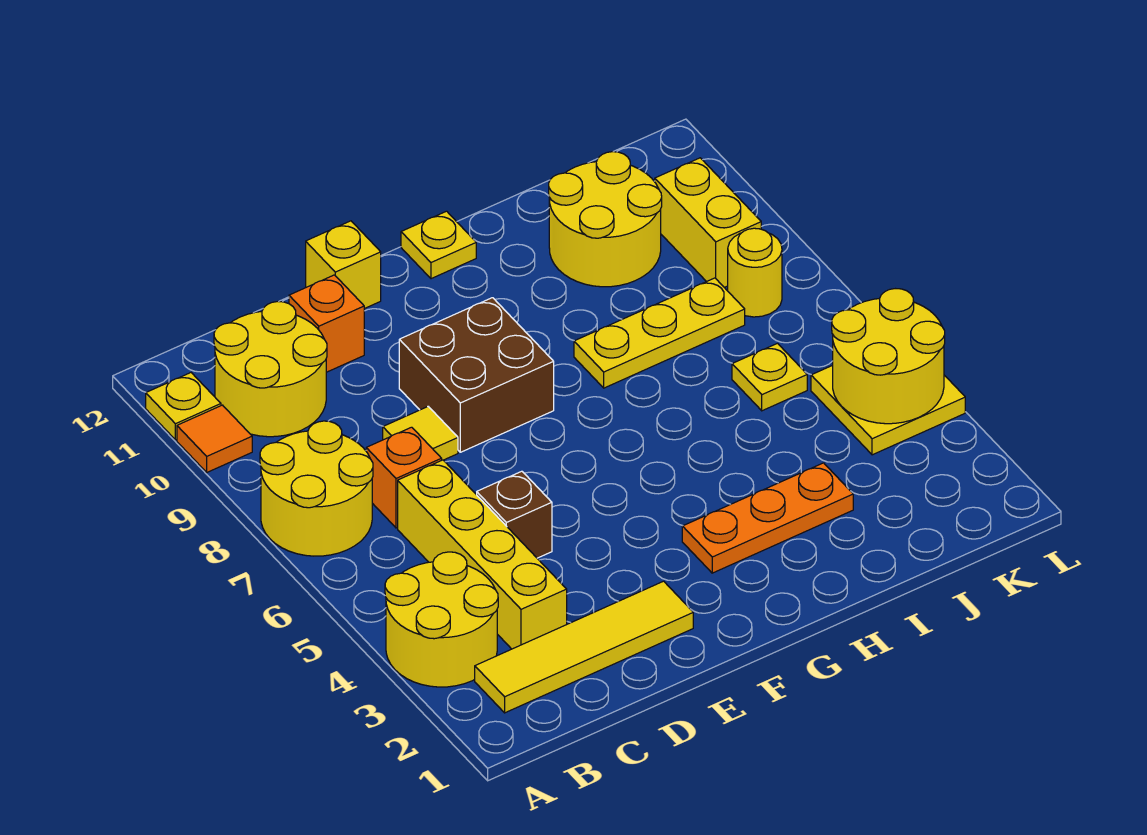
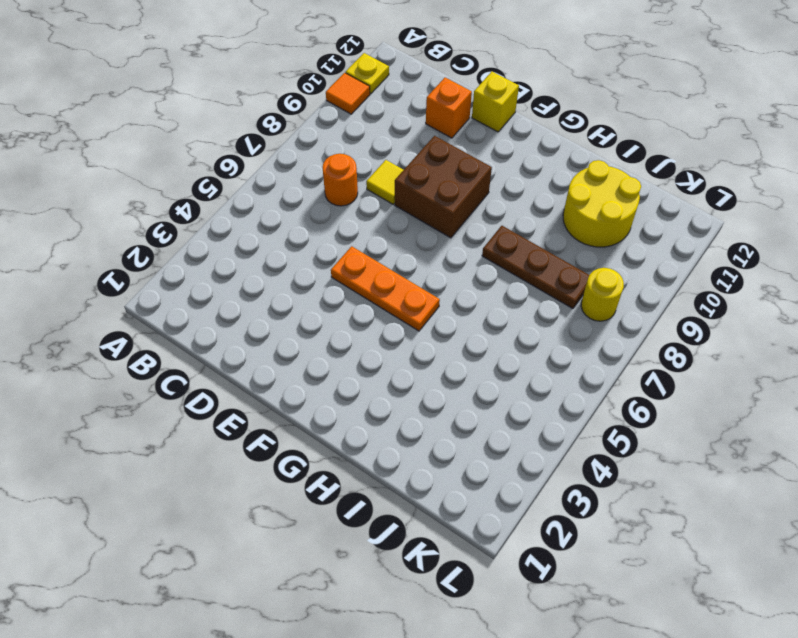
orange round brick C7 level 1 -> orange brick C7 level 1
orange plate E5:G5 level 1 -> orange plate G3:I3 level 1
brown plate H8:J8 level 1 -> yellow plate H8:J8 level 1
none -> yellow round brick A3:B4 level 1
none -> yellow round brick A7:B8 level 1
none -> yellow tile B2:E2 level 1

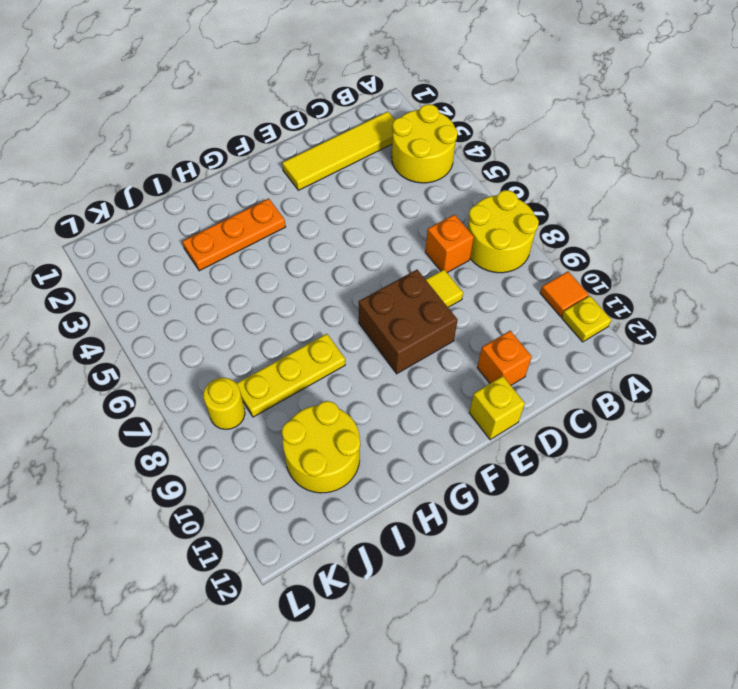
none -> yellow round brick B10:C11 level 1
none -> yellow brick C3:C6 level 1
none -> brown brick D5 level 1

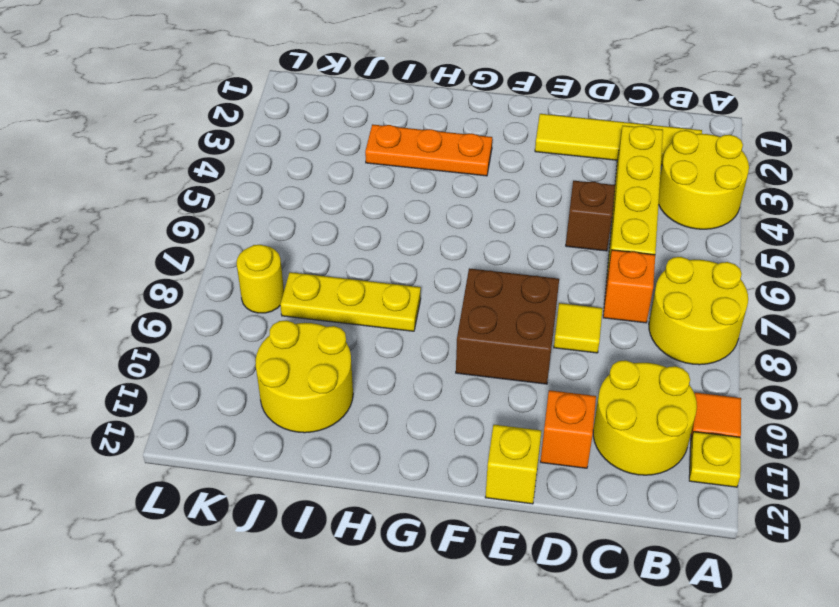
none -> yellow plate G12 level 1
none -> yellow plate J6 level 1
none -> yellow plate K4:L5 level 1

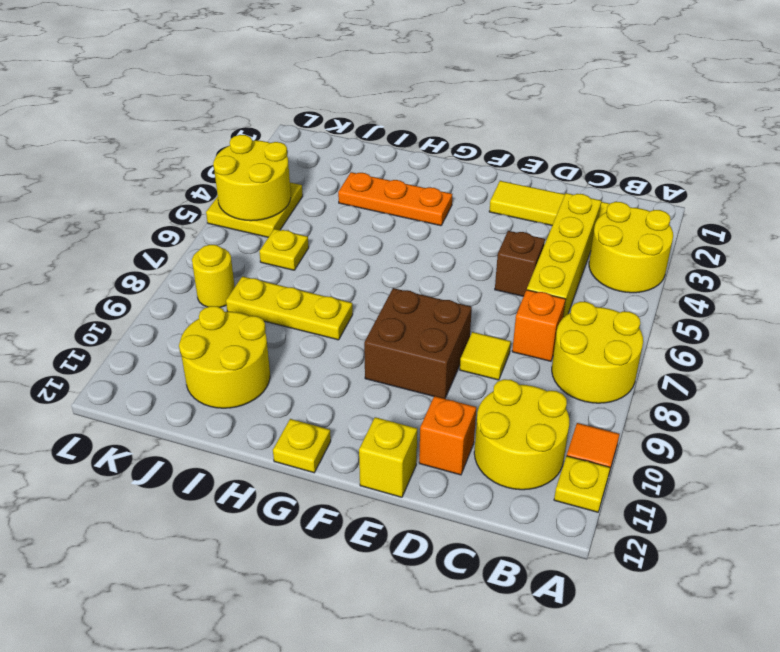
none -> yellow brick K9:K10 level 1

